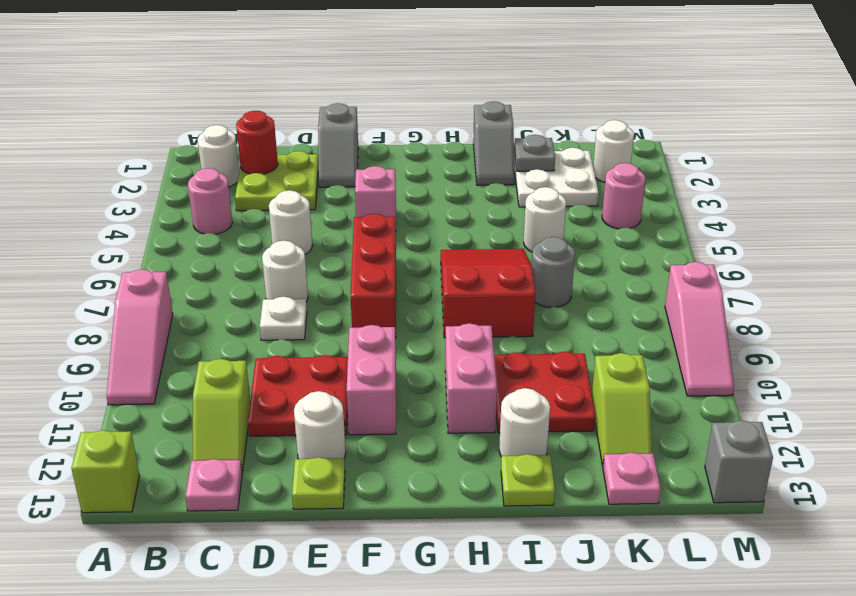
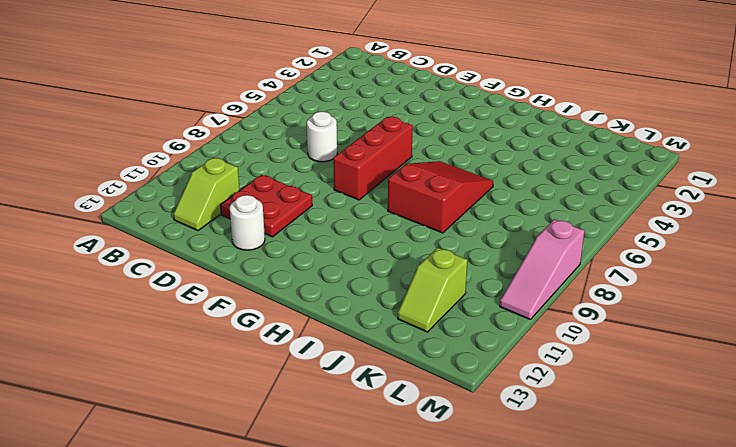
none -> pink slope A8:A10 level 1 top 8
none -> lime brick A13 level 1
none -> white round brick B2 level 1
none -> pink round brick B4 level 1

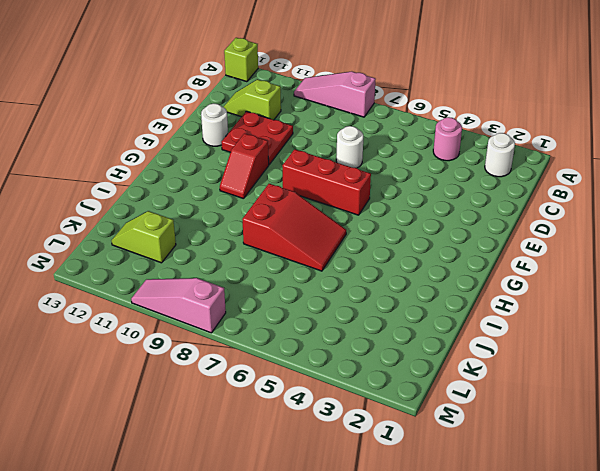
red slope F10:G10 level 1 top F -> pink brick F10:F11 level 1
none -> lime plate C2:D3 level 1
none -> pink plate C13 level 1
none -> white round brick D5 level 1
none -> white plate D8 level 1

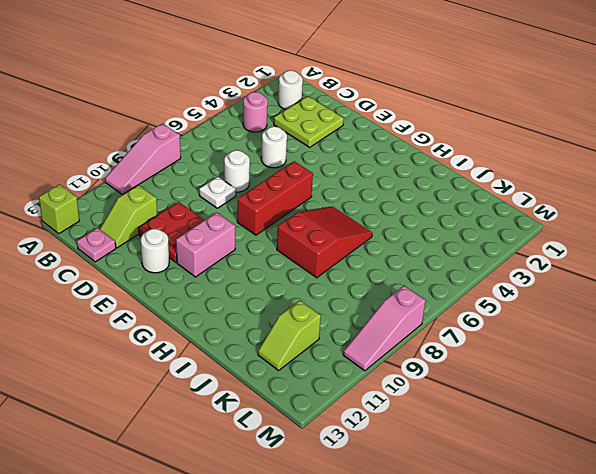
none -> grey slope E1:E2 level 1 top 1
none -> lime plate E13 level 1
none -> pink brick F4 level 1
none -> pink brick H10:H11 level 1

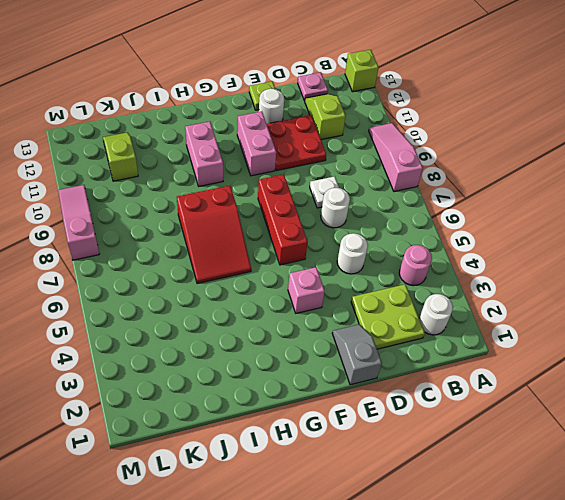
none -> grey slope I1:I2 level 1 top 1
none -> red plate I10:J11 level 1
none -> white round brick I12 level 1
none -> lime plate I13 level 1

